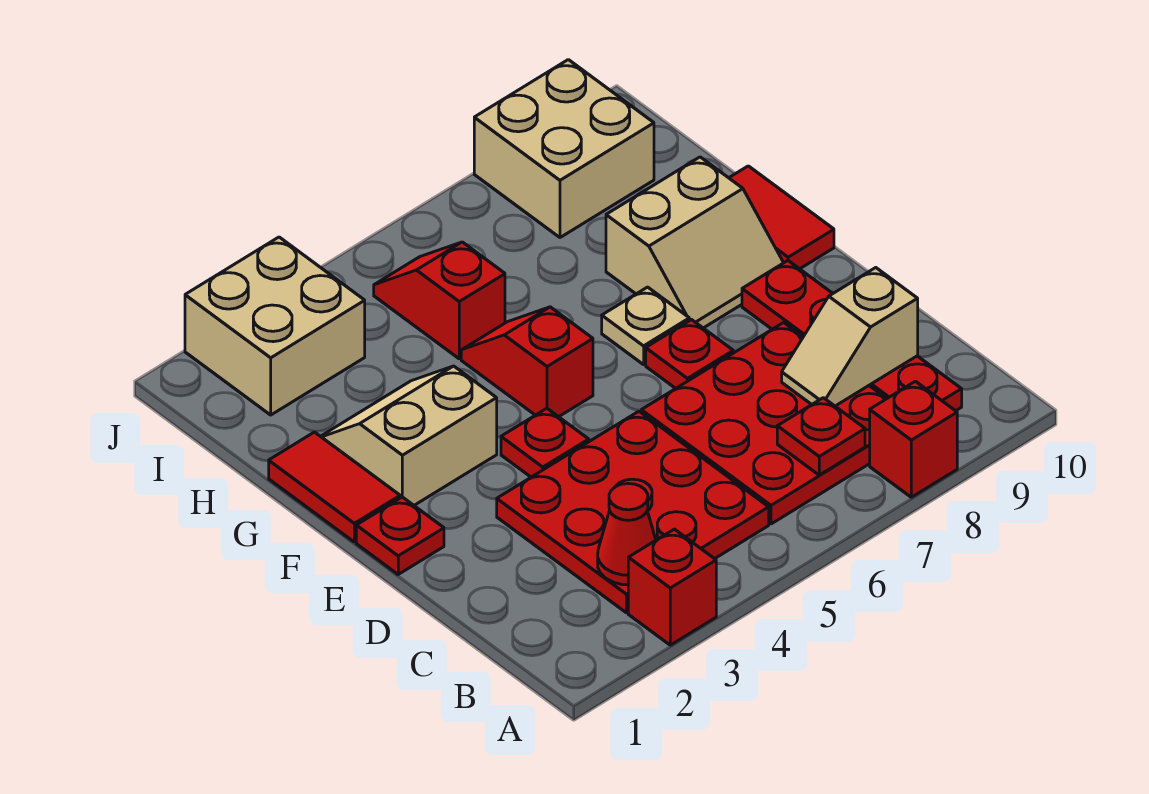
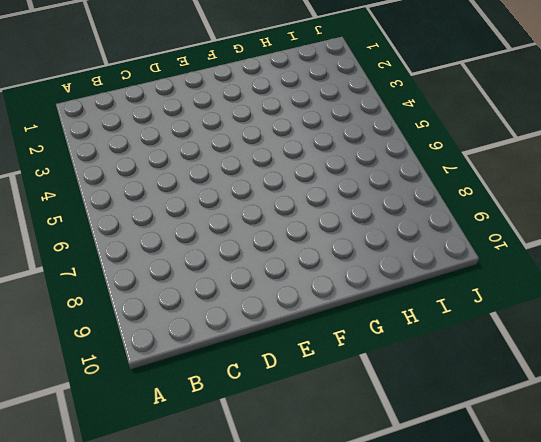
none -> red brick A3 level 1
none -> red brick A8 level 1
none -> red plate B3:D5 level 1

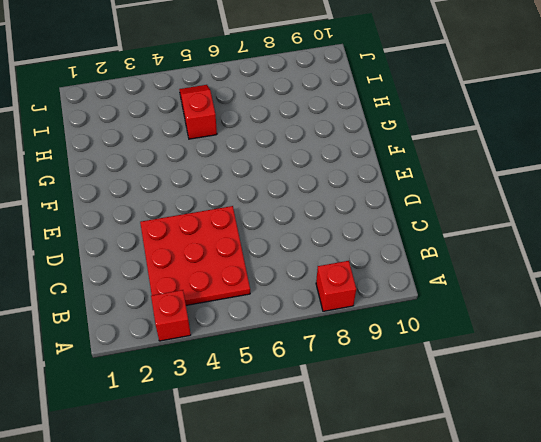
none -> red plate B6:D8 level 1
none -> red plate B9:E9 level 1
none -> red plate E1 level 1

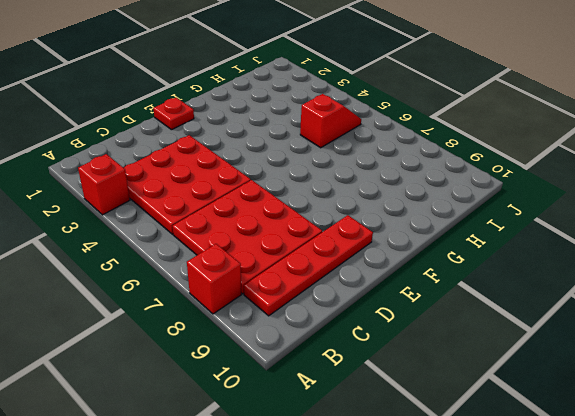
none -> red plate E4 level 1
none -> red plate E7 level 1
none -> red tile F1:G1 level 1

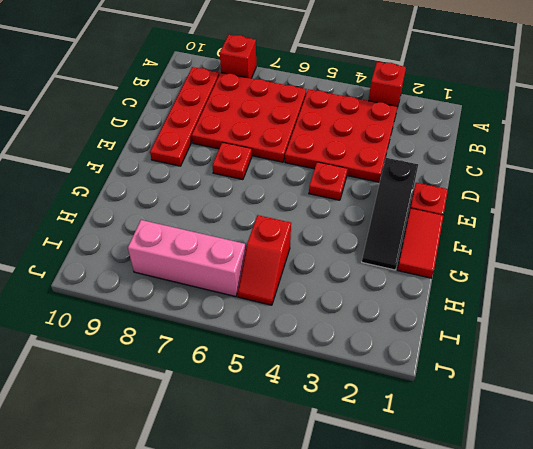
black slope E2:G2 level 1 top E -> tan slope F2:G3 level 1 top F
pink brick I6:I8 level 1 -> tan brick I8:J9 level 1
none -> red slope F5:G5 level 1 top F
none -> tan plate F7 level 1
none -> tan slope F8:G9 level 1 top G

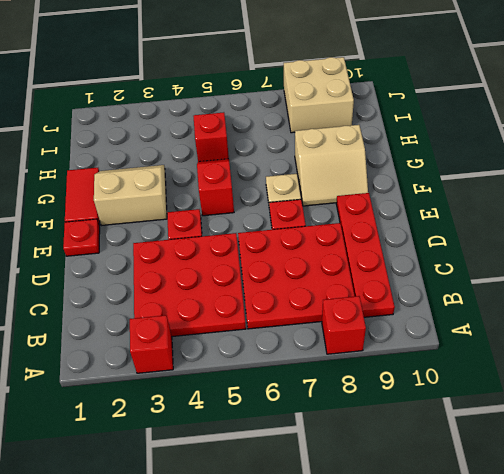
none -> red tile F10:G10 level 1
none -> tan brick I2:J3 level 1
none -> red cone B3 level 2

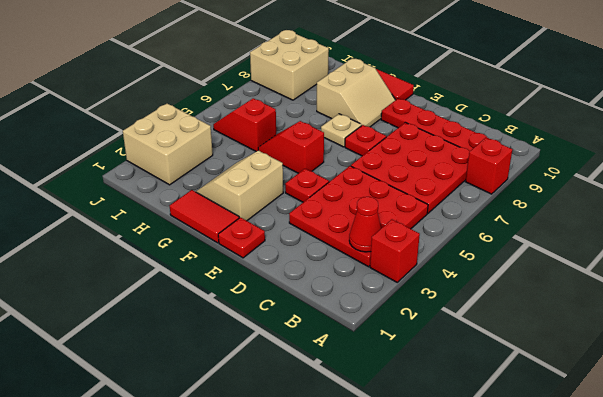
none -> red plate B7 level 2
none -> tan slope C8:C9 level 2 top 9

